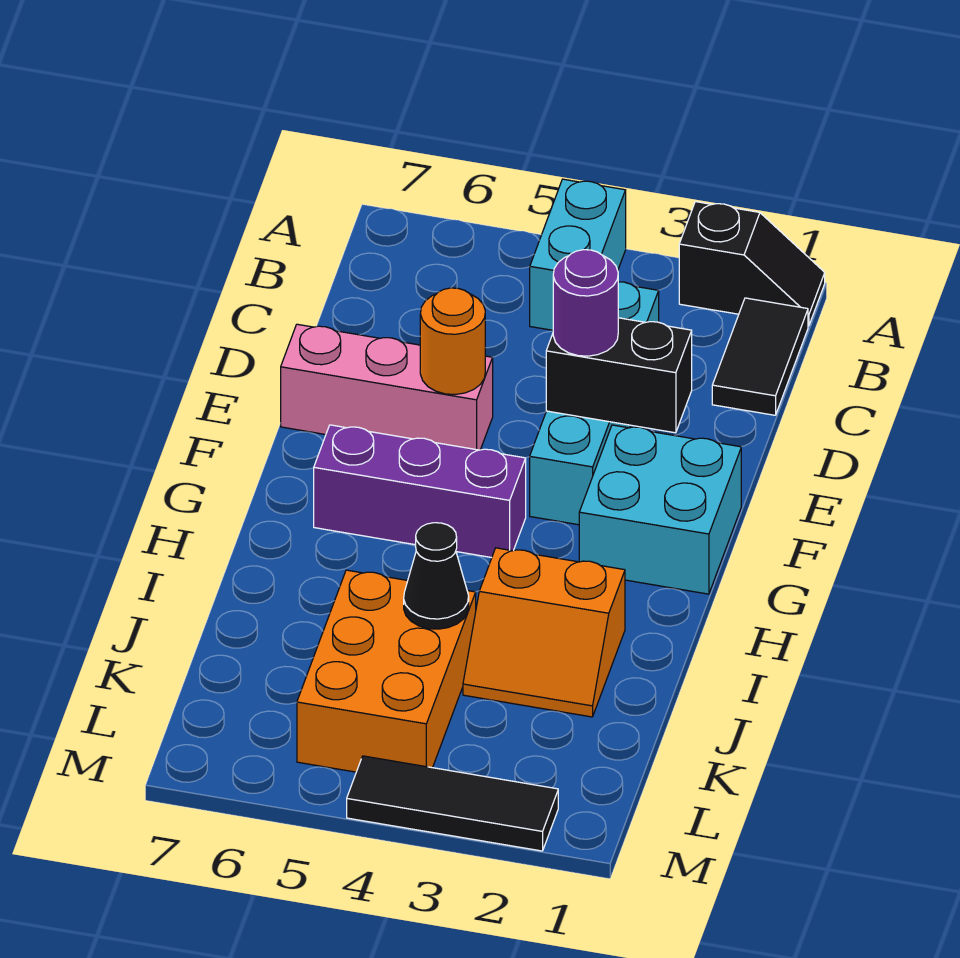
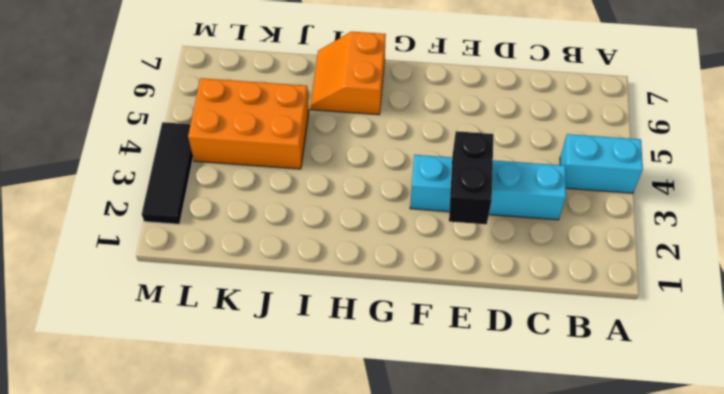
orange slope H6:I7 level 1 top H -> orange slope I2:J3 level 1 top I
none -> black slope A1:A2 level 1 top 2
none -> black tile B1:C1 level 1
none -> pink brick E5:E7 level 1

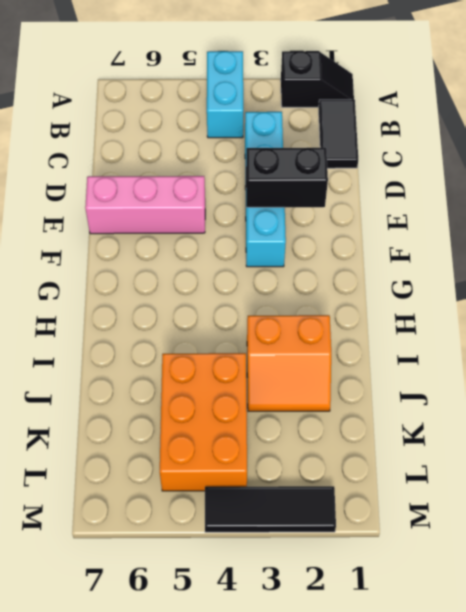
none -> cyan brick F1:G2 level 1
none -> purple brick G4:G6 level 1
none -> orange round brick E5 level 2

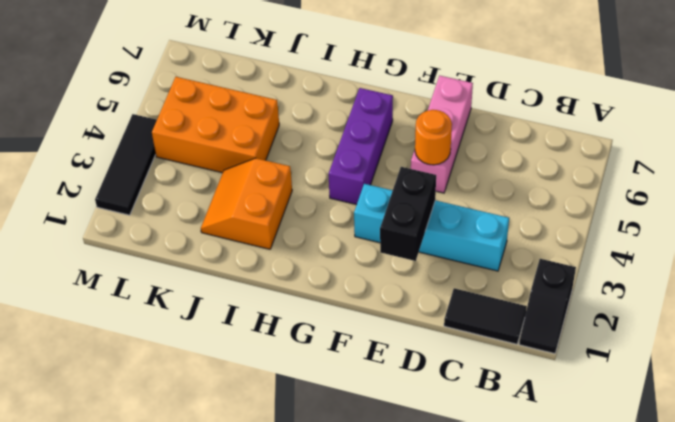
none -> cyan brick A4:B4 level 1
none -> cyan brick F1:G2 level 1
none -> black cone J4 level 2

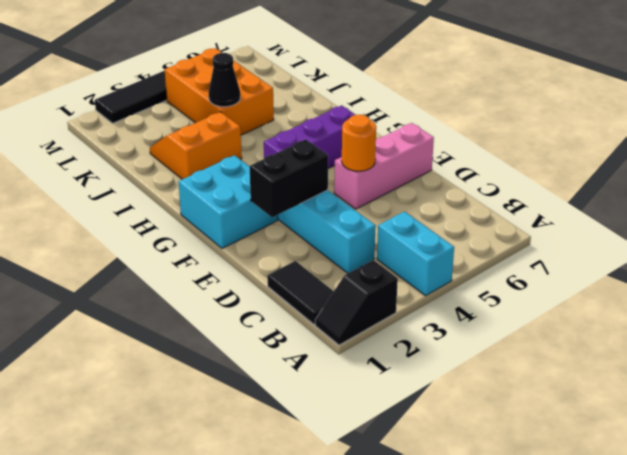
none -> purple round brick E3 level 3

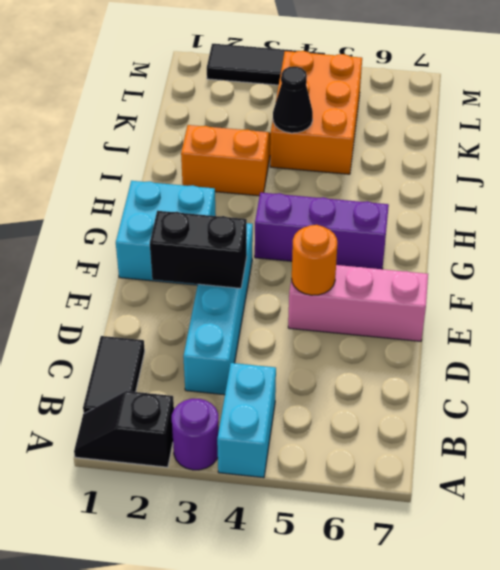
purple round brick A3 level 1 -> purple round brick E3 level 3

